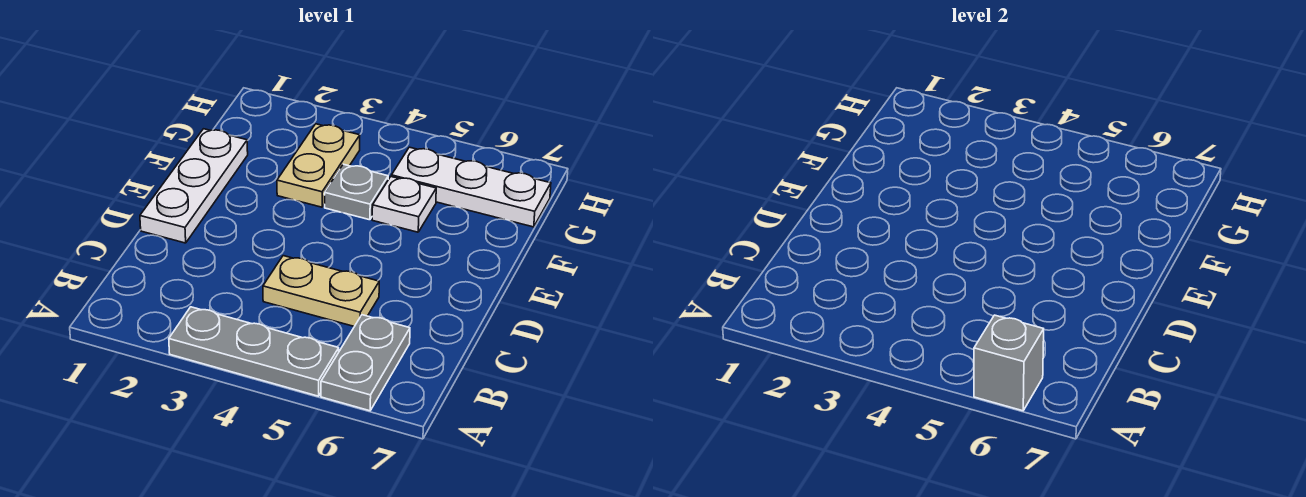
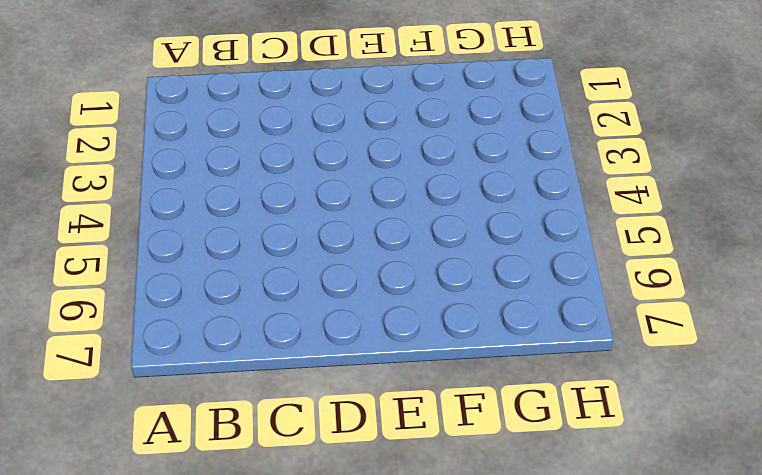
none -> grey plate A3:A5 level 1
none -> grey plate A6:B6 level 1

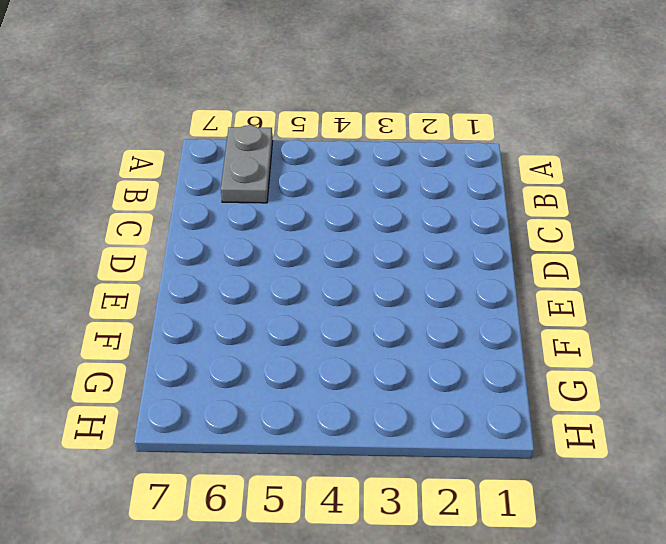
none -> grey plate A3:A5 level 1
none -> tan plate C4:C5 level 1

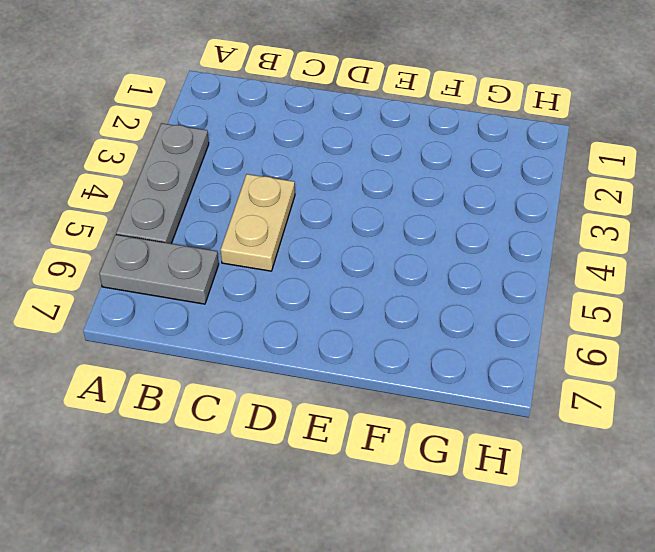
none -> white plate D1:F1 level 1
none -> tan plate F3:G3 level 1

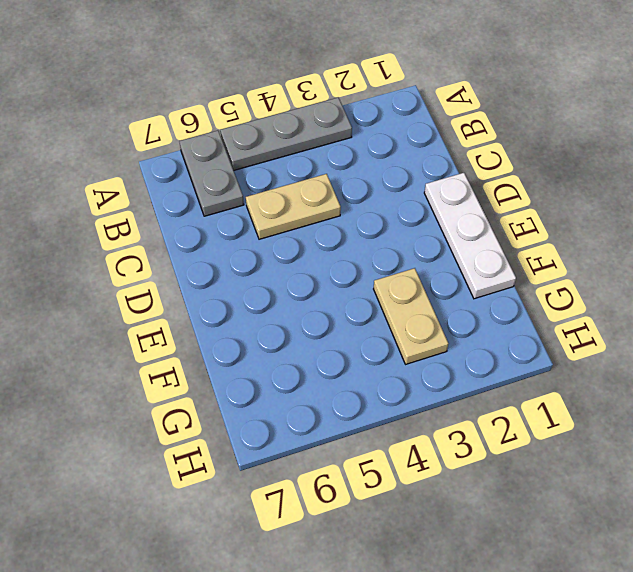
none -> grey plate F4 level 1
none -> white plate F5 level 1

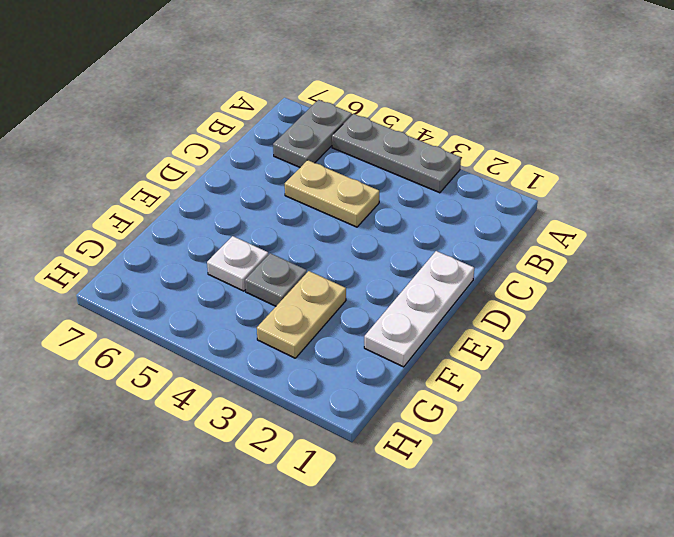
none -> white plate G5:G7 level 1
none -> grey brick A6 level 2

